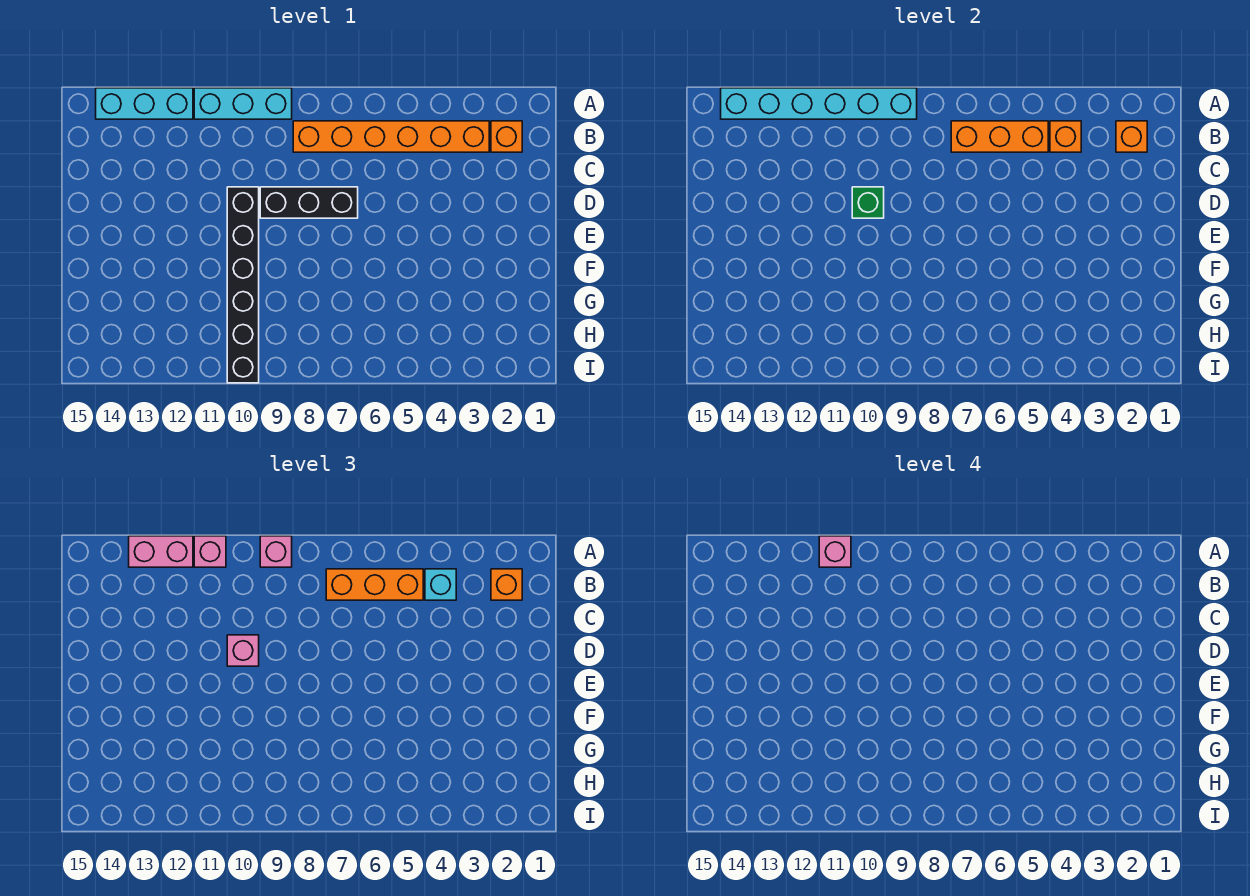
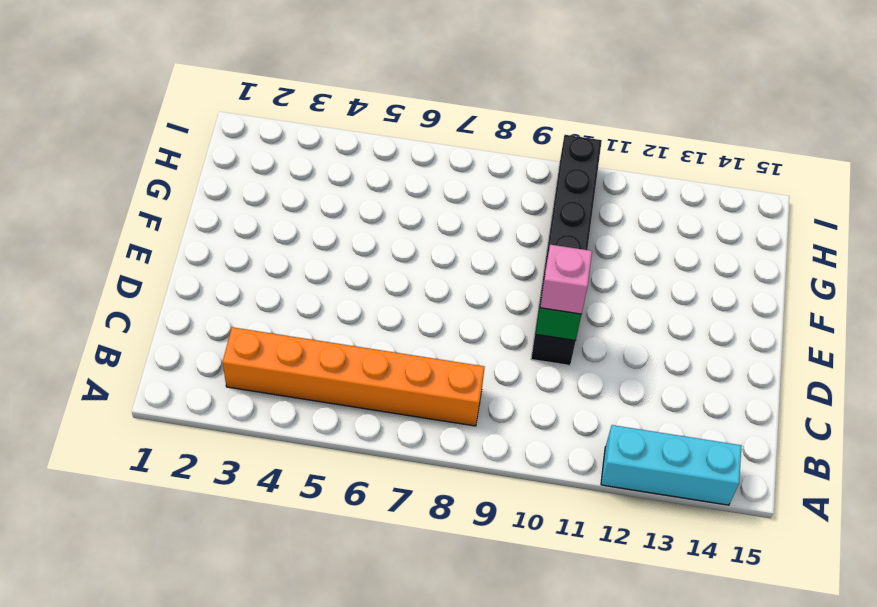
none -> cyan brick A9:A11 level 1
none -> orange brick B2 level 1
none -> black brick D7:D9 level 1

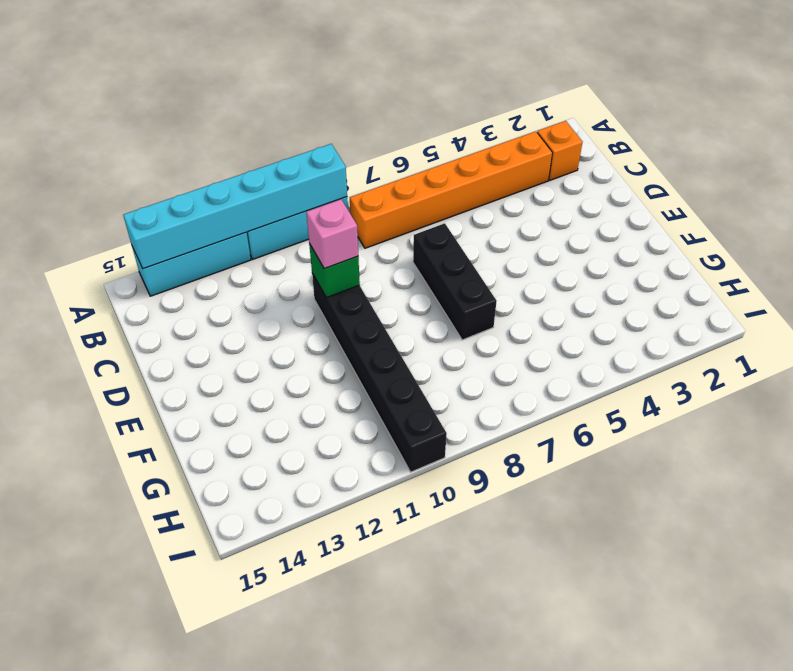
black brick D7:F7 level 1 -> black brick D7:D9 level 1
none -> orange brick B2 level 2
none -> orange brick B4 level 2
none -> orange brick B5:B7 level 2

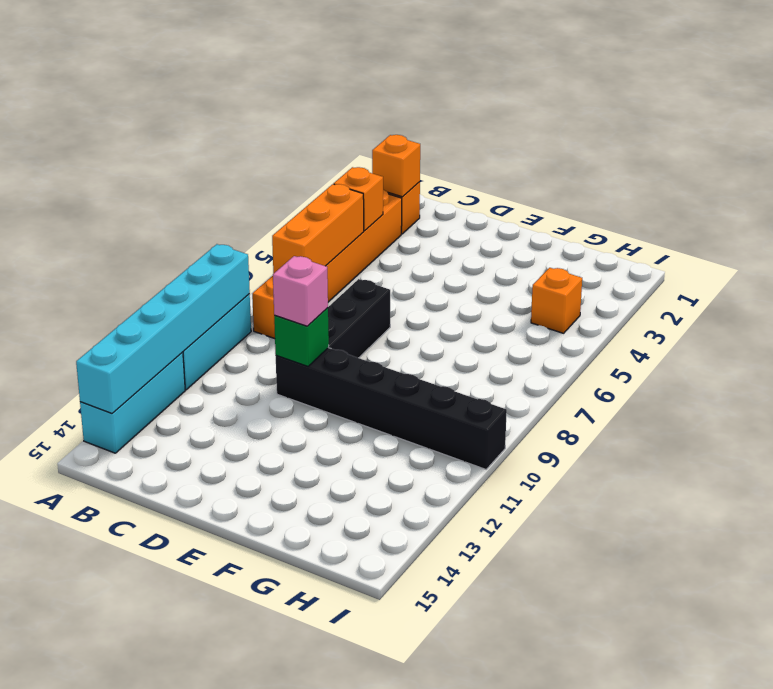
orange brick H4 level 1 -> orange brick B2 level 3
none -> pink brick A9 level 3
none -> pink brick A11 level 3
none -> pink brick A12:A13 level 3

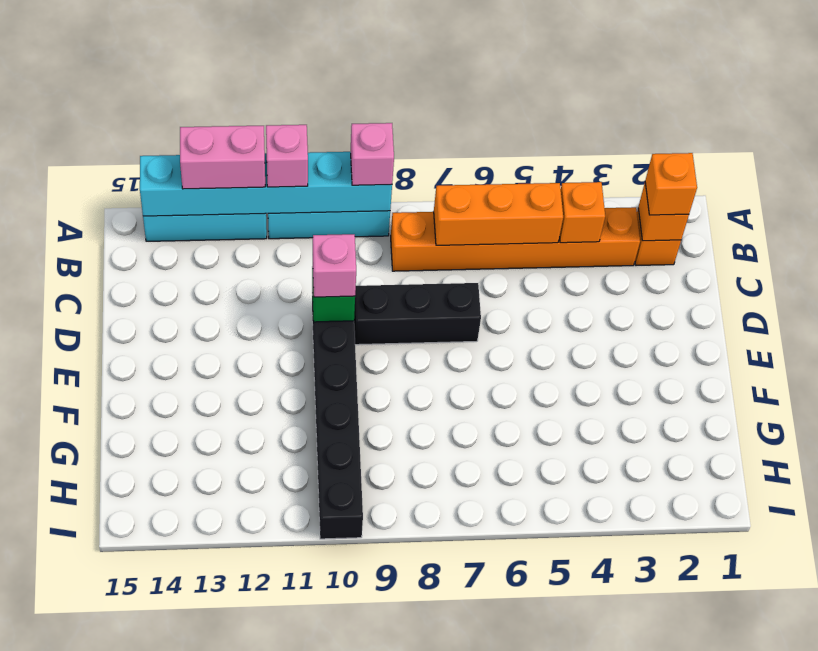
none -> cyan brick B4 level 3
none -> orange brick B5:B7 level 3
none -> pink brick A11 level 4

